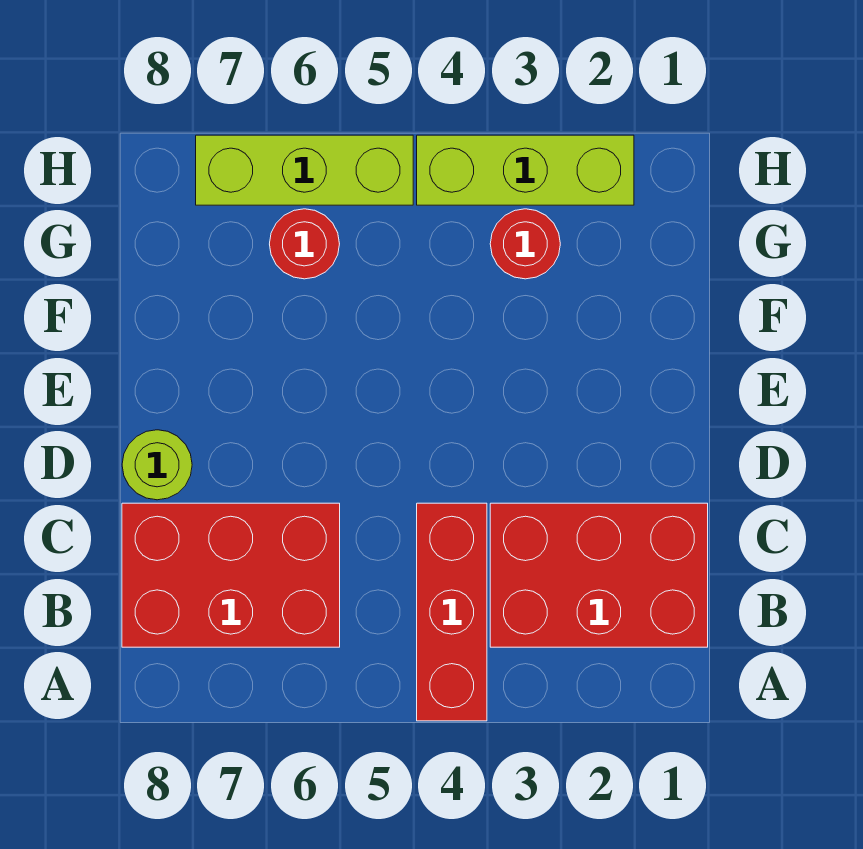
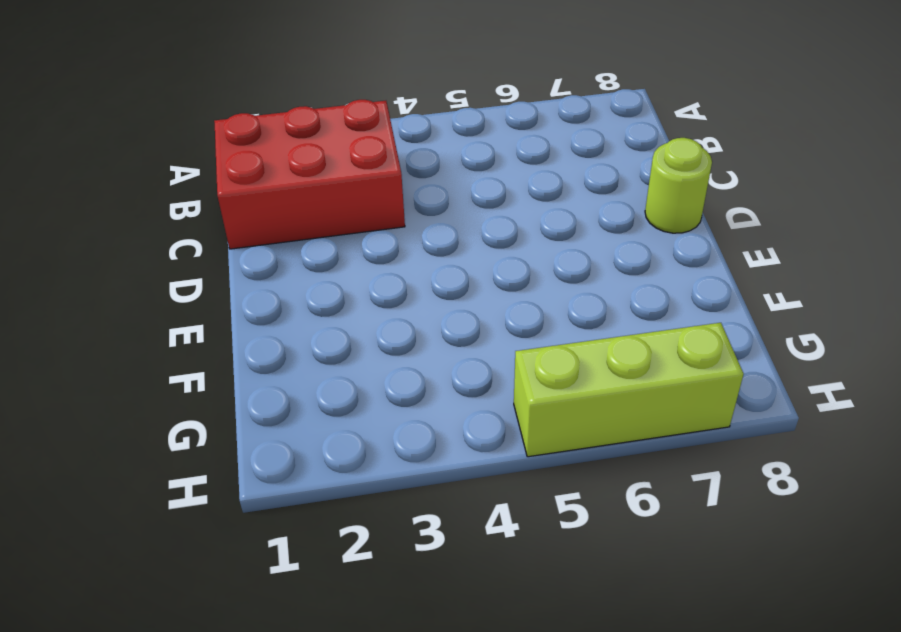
none -> red brick A4:C4 level 1
none -> red brick B6:C8 level 1

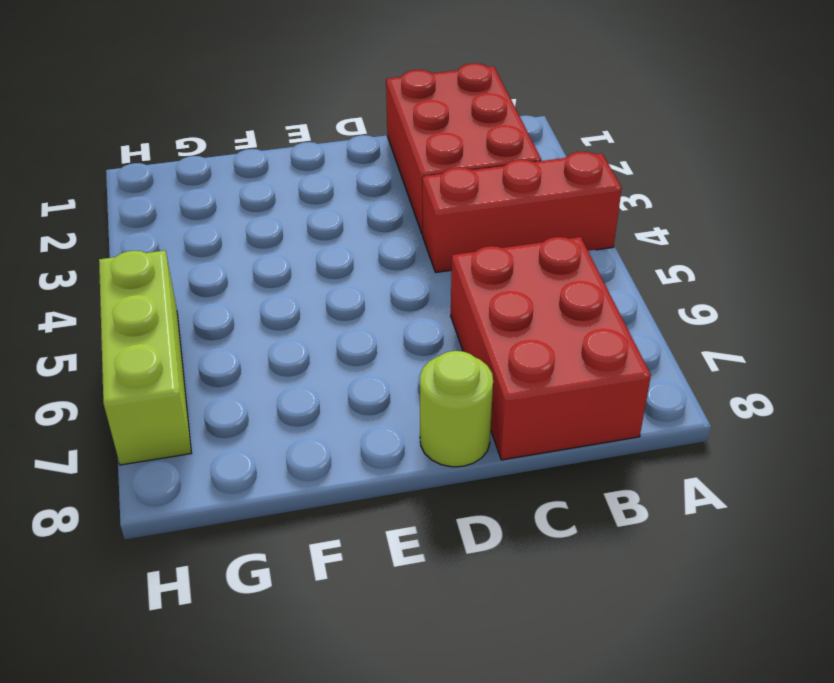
none -> red round brick G3 level 1
none -> red round brick G6 level 1

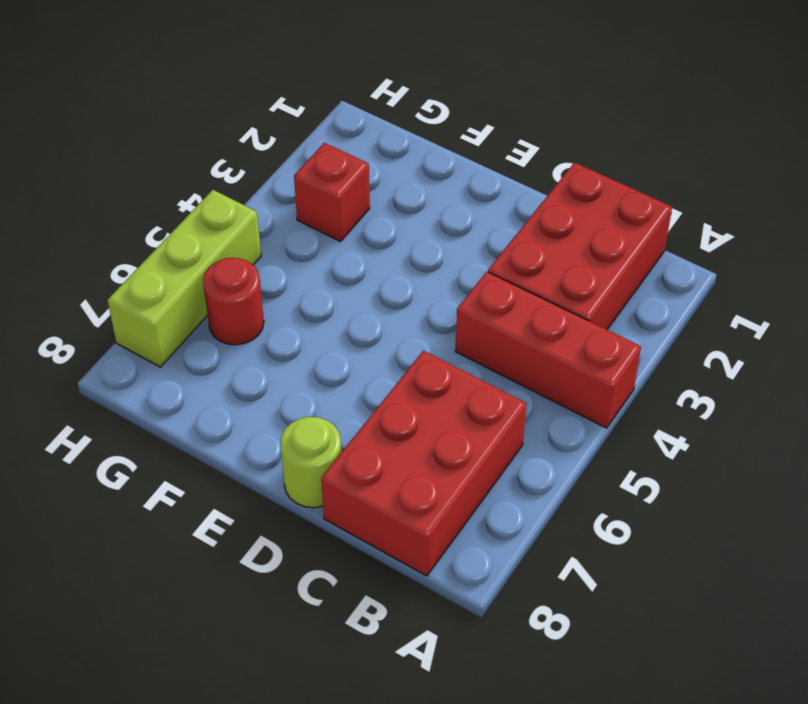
red brick G3 level 1 -> red round brick G3 level 1
none -> lime brick H2:H4 level 1

